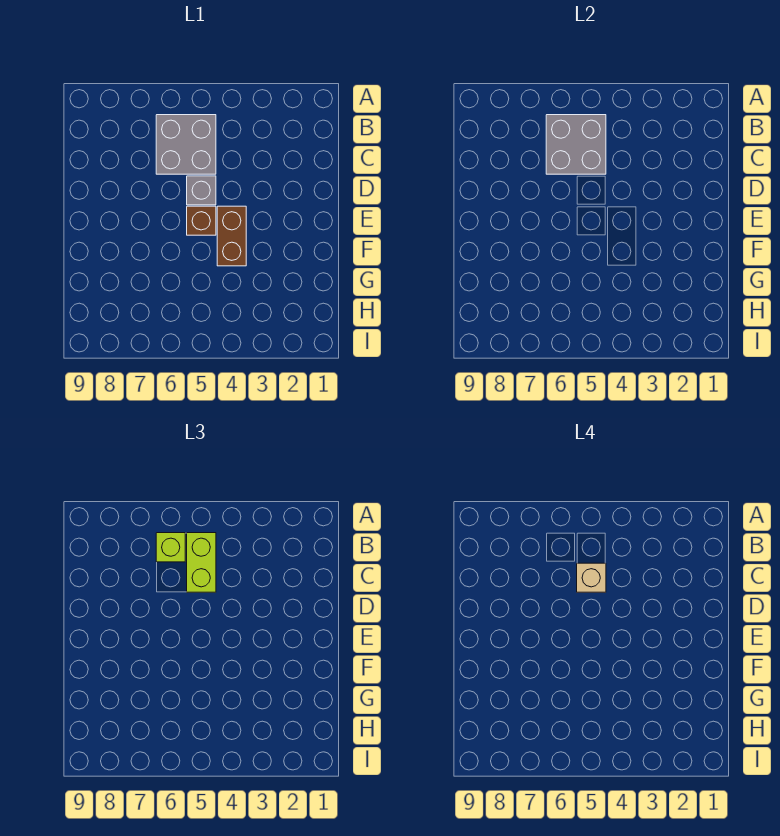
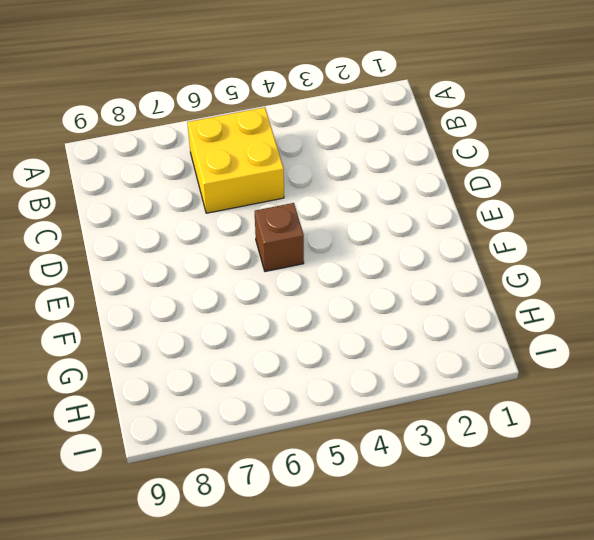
yellow brick B5:C6 level 1 -> grey brick B5:C6 level 1
none -> grey brick D5 level 1
none -> brown brick E4:F4 level 1

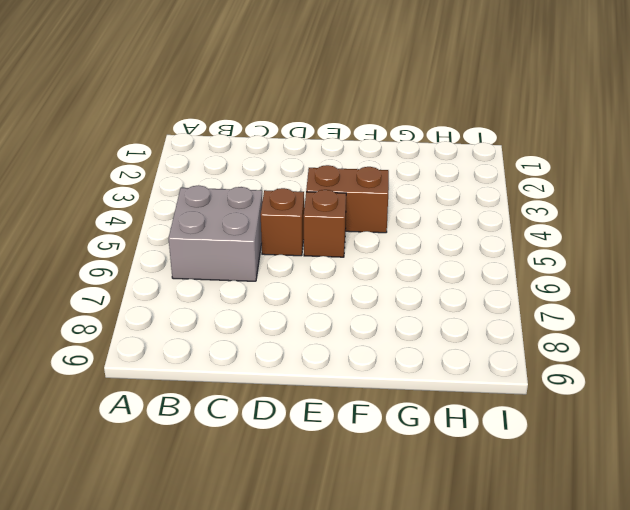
brown brick D5 level 1 -> grey brick D5 level 1
none -> grey brick B5:C6 level 2
none -> lime brick B5:C5 level 3

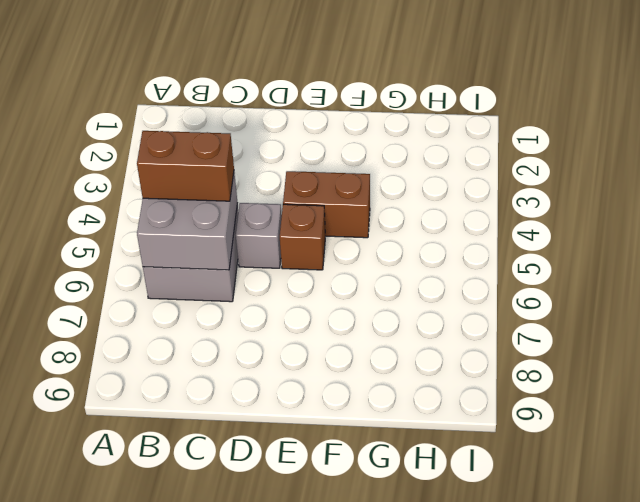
brown brick B5:C5 level 3 -> lime brick B5:C5 level 3
none -> lime brick B6 level 3
none -> tan brick C5 level 4

